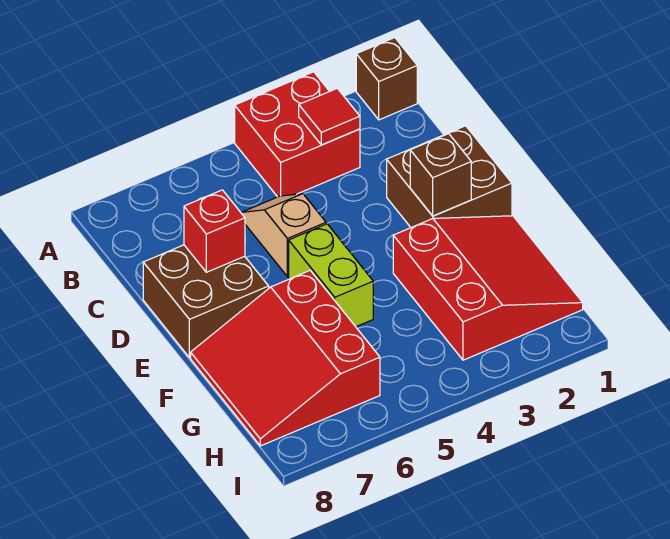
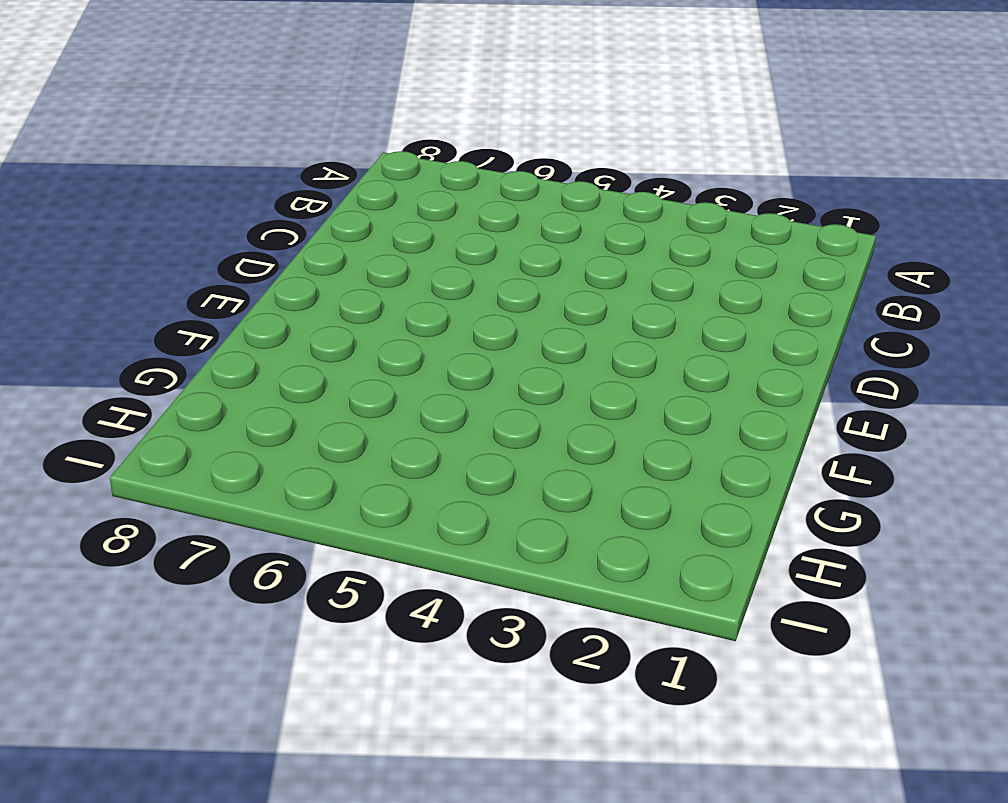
none -> brown brick A1 level 1
none -> red brick A3:B4 level 1

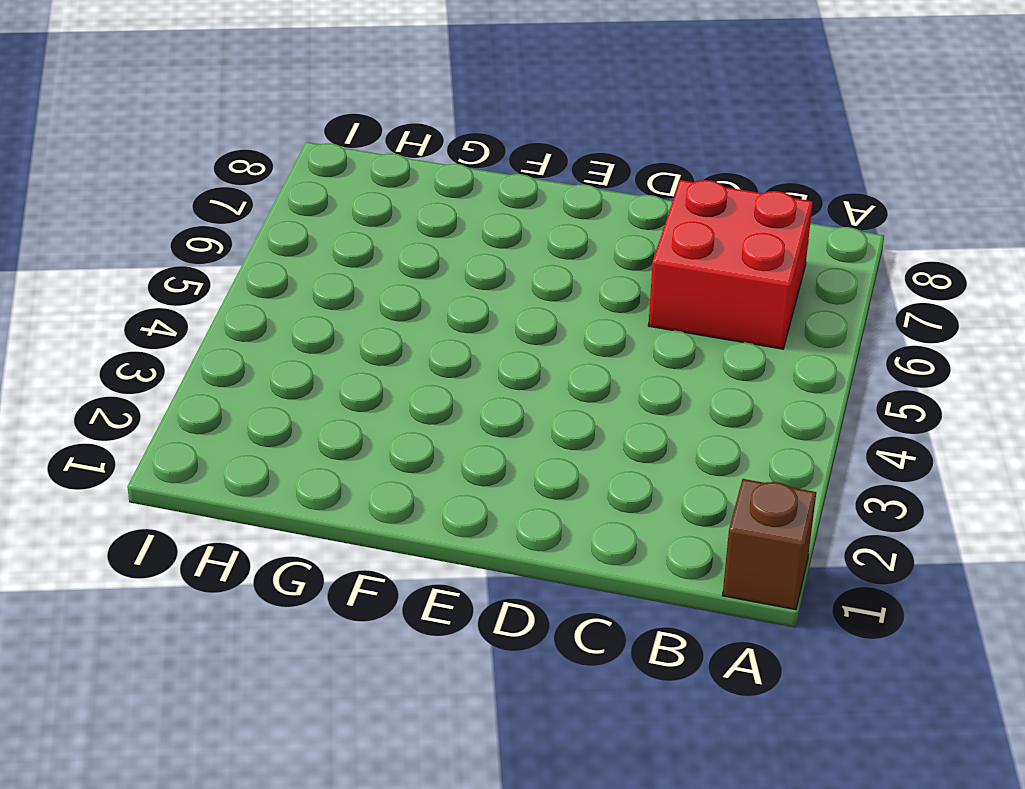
red brick B6:C7 level 1 -> red brick A3:B4 level 1
none -> tan slope C5:D5 level 1 top D
none -> brown brick D1:E2 level 1

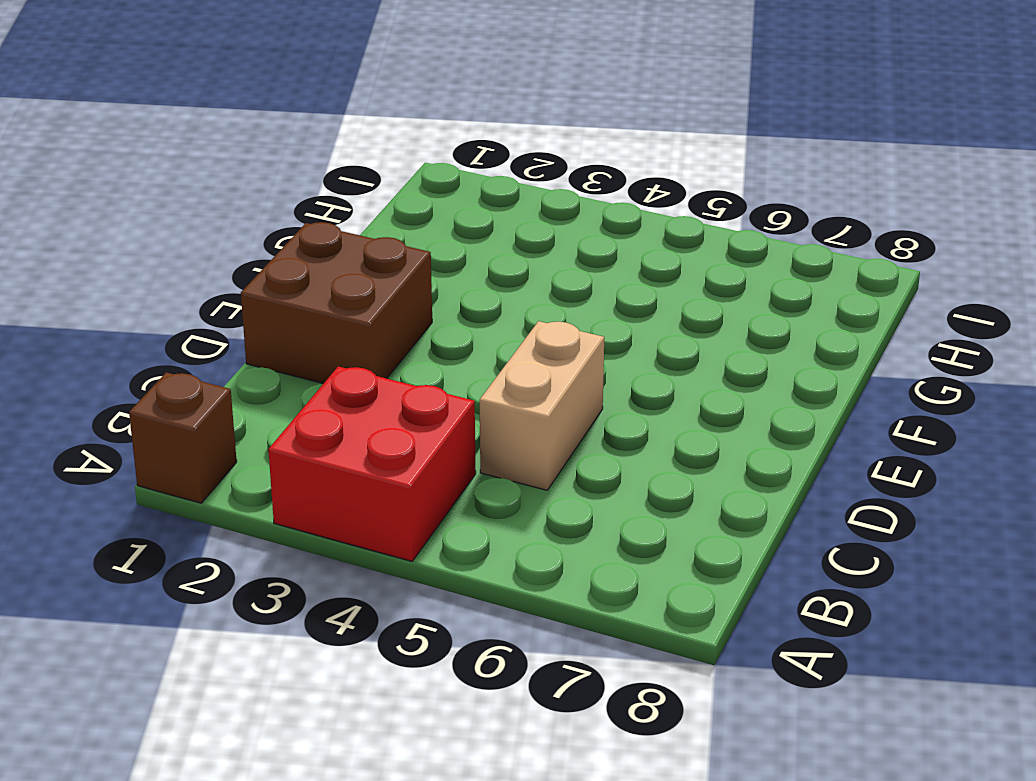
tan brick C5:D5 level 1 -> tan slope C5:D5 level 1 top D
none -> brown brick D7:E8 level 1
none -> lime brick E5:F5 level 1

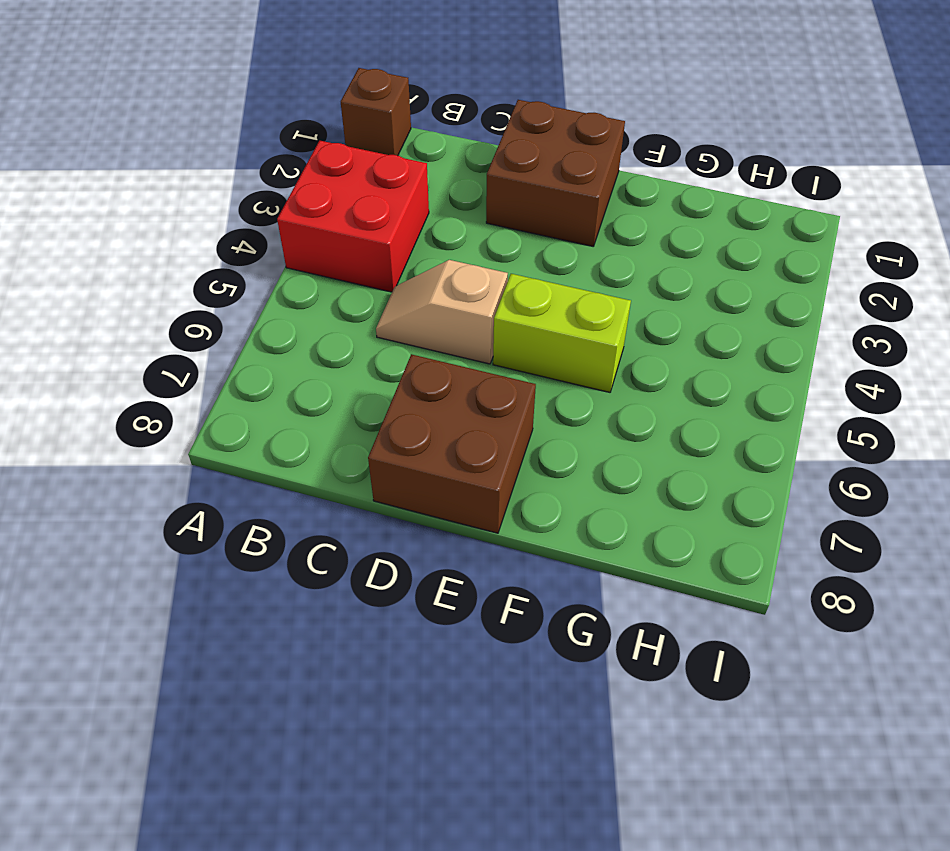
none -> red slope F1:H3 level 1 top 3
none -> red slope F6:H8 level 1 top 6

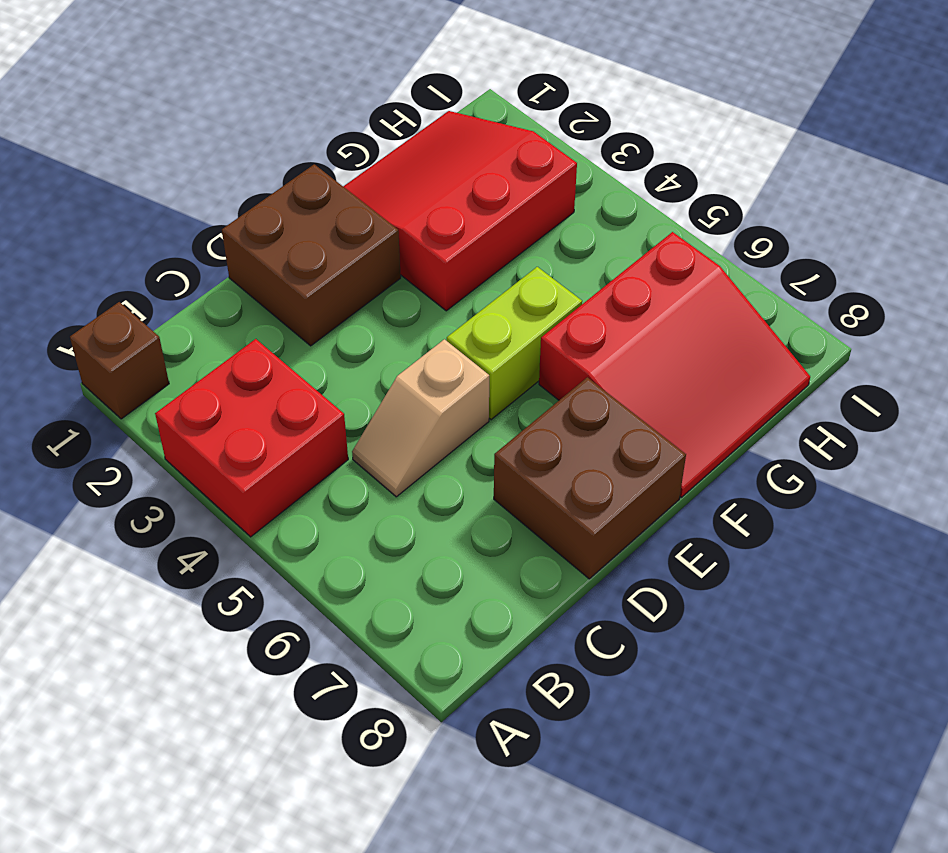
none -> red tile B3 level 2
none -> red brick D7 level 2

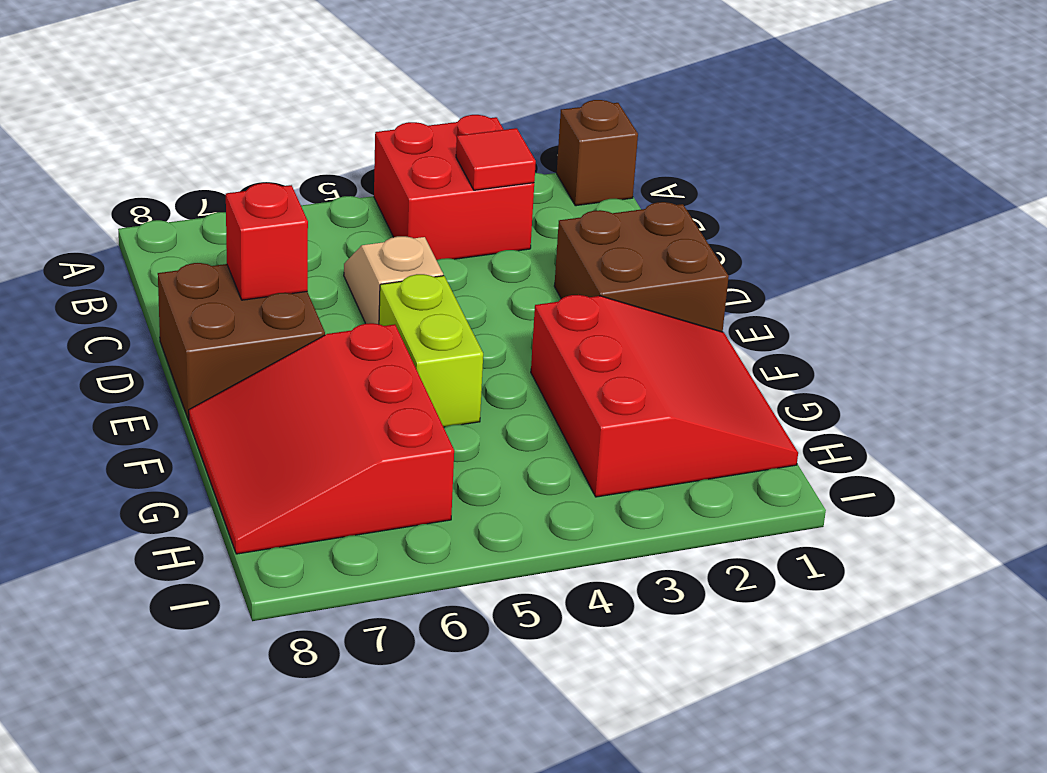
none -> brown brick E2 level 2

